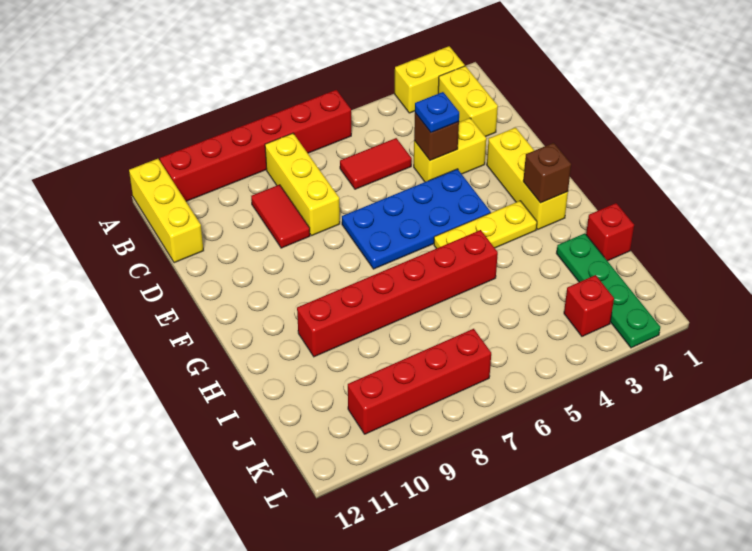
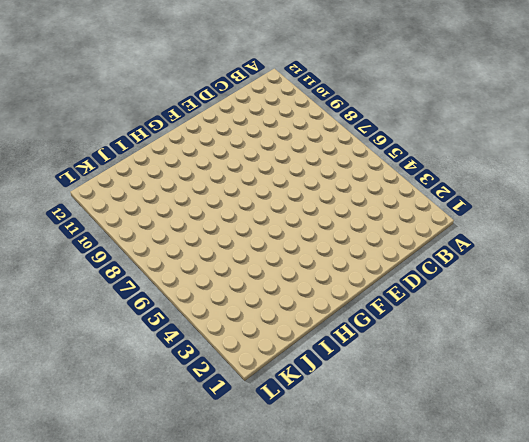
none -> yellow brick A2:A3 level 1
none -> red brick A6:A11 level 1
none -> yellow brick A12:C12 level 1

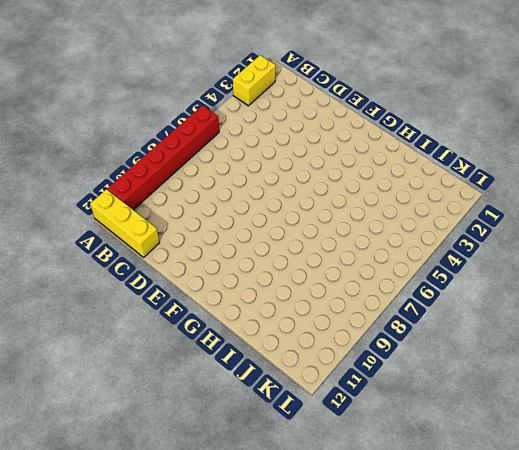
none -> yellow brick B2:C2 level 1
none -> yellow brick B8:D8 level 1
none -> red tile C5:C6 level 1

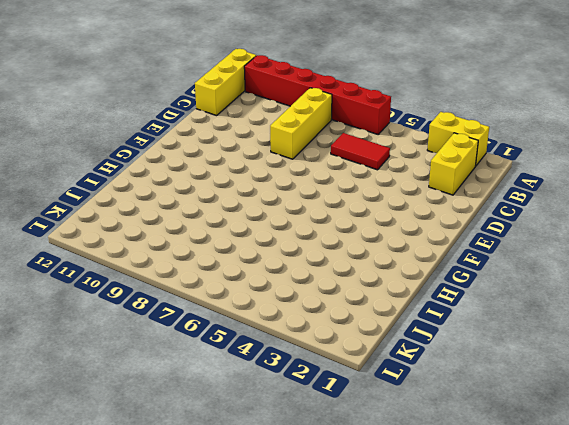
none -> red tile C9:D9 level 1
none -> yellow brick D3:D4 level 1
none -> yellow brick E2:G2 level 1

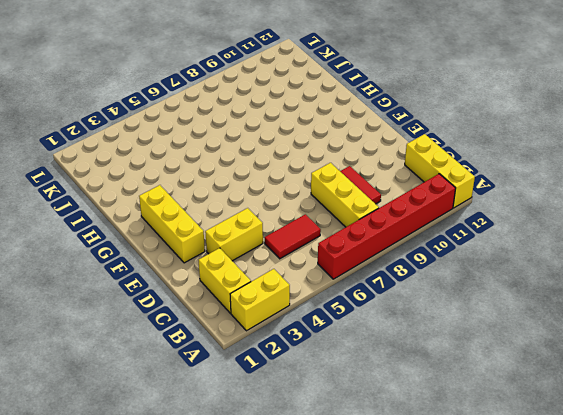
none -> blue plate E4:F7 level 1
none -> yellow plate G3:G5 level 1
none -> red brick H5:H10 level 1

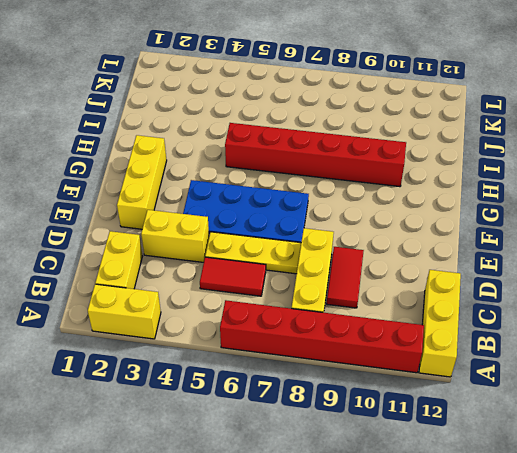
yellow plate D5:D7 level 1 -> yellow plate G3:G5 level 1
none -> red brick I1 level 1
none -> green plate I2:L2 level 1
none -> red brick K3 level 1

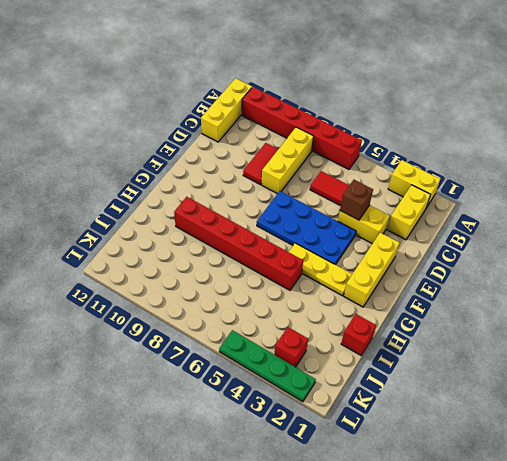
green plate L2:L5 level 1 -> green plate I2:L2 level 1
none -> red brick K7:K10 level 1
none -> brown brick G2 level 2
none -> blue plate D4 level 3

